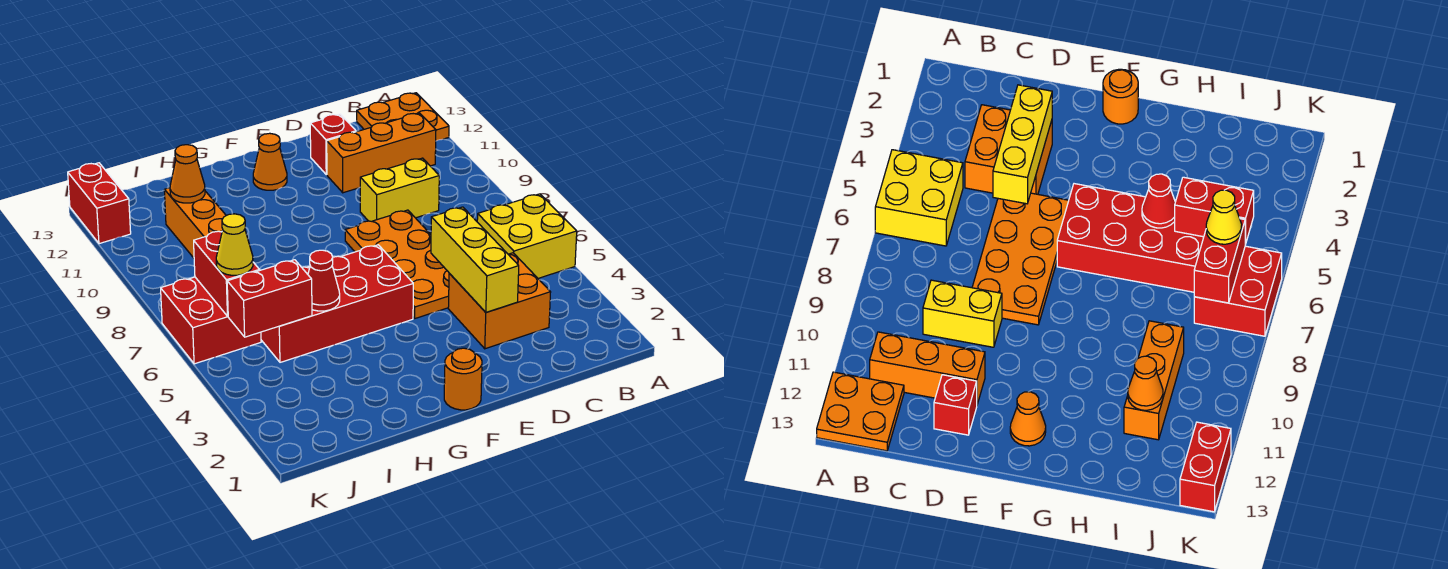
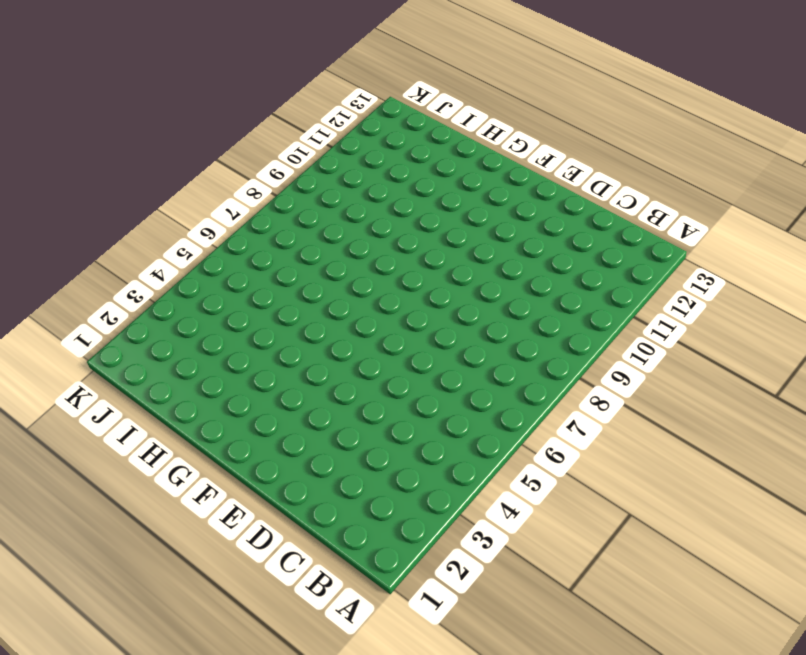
none -> yellow brick A5:B6 level 1
none -> orange plate A12:B13 level 1
none -> orange brick B11:D11 level 1

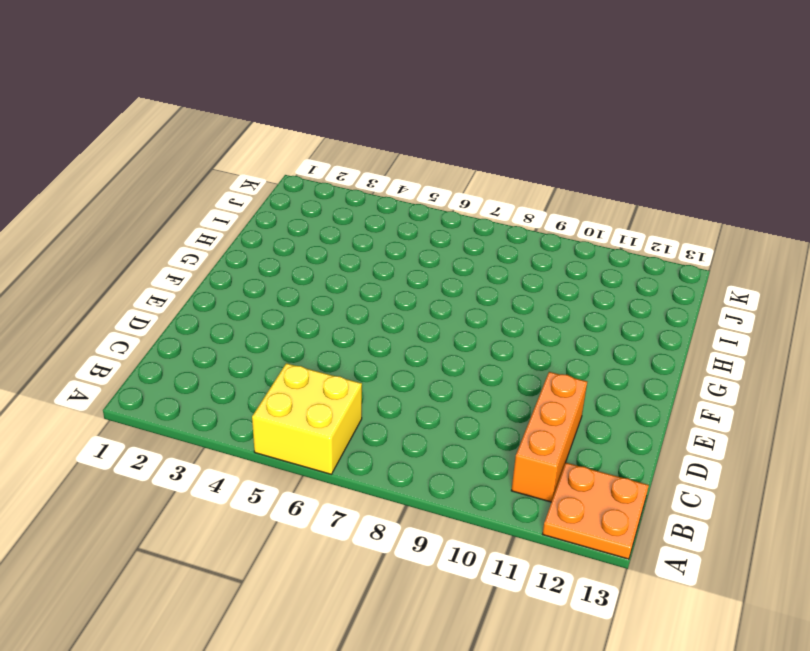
none -> orange brick C3:D4 level 1
none -> yellow brick C9:D9 level 1
none -> orange plate D5:E8 level 1

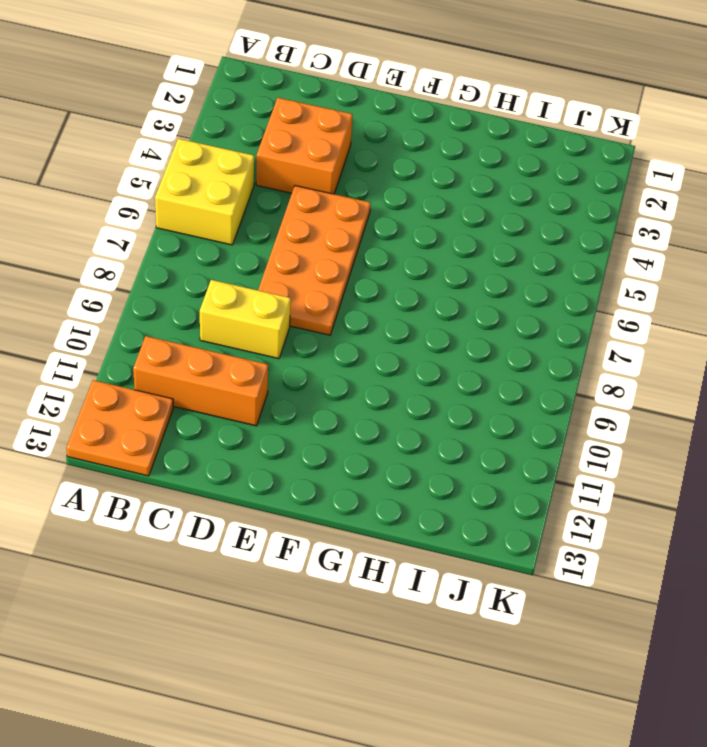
none -> red brick D12 level 1
none -> orange round brick F1 level 1
none -> red brick F5:I6 level 1

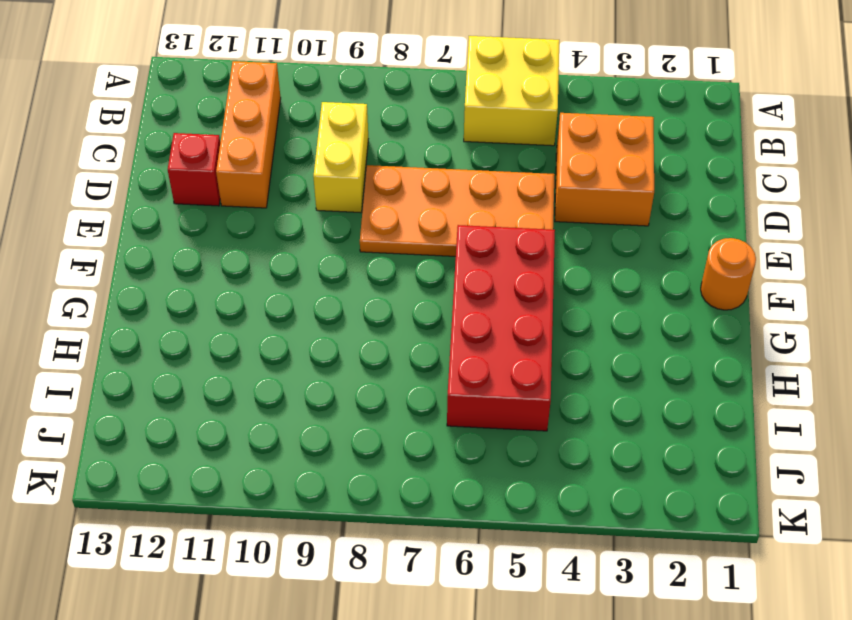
none -> orange plate A12:B13 level 1
none -> orange cone F12 level 1
none -> orange brick I9:I11 level 1

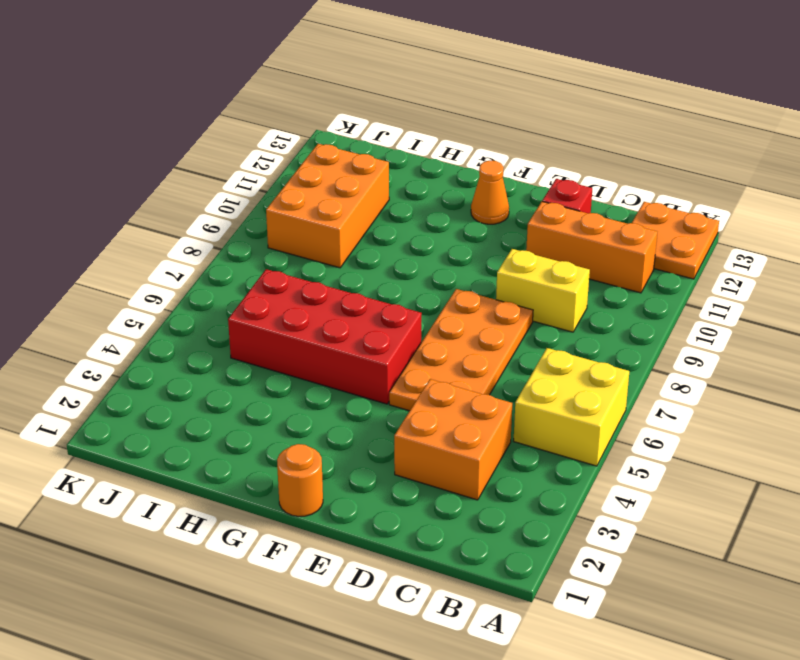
orange brick I9:J11 level 1 -> orange brick I9:I11 level 1
none -> red brick J6:K7 level 1
none -> red brick K12:K13 level 1
none -> yellow brick D3:D5 level 2

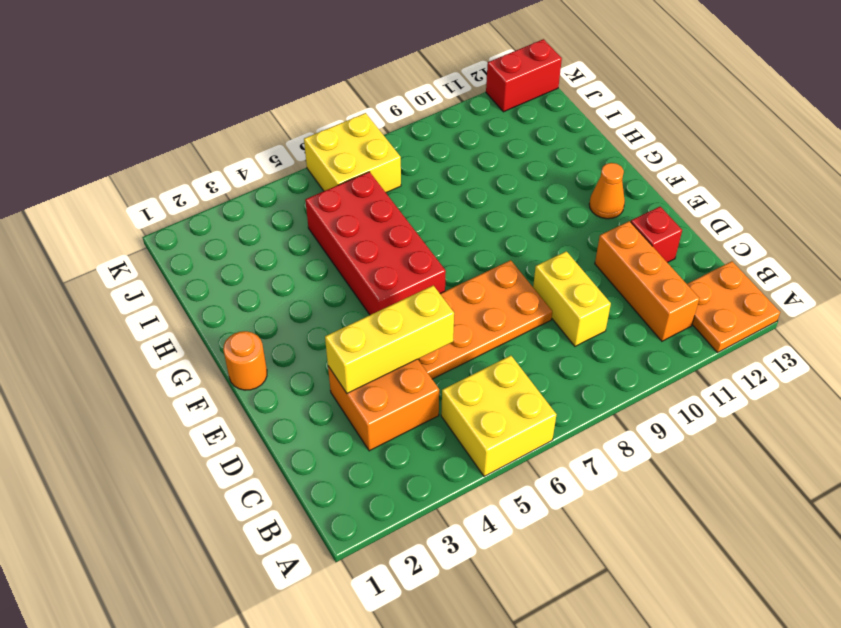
yellow brick J6:K7 level 1 -> red brick J6:K7 level 1
none -> orange brick I9:I11 level 1
none -> red cone H5 level 2
none -> red brick I5:J5 level 2

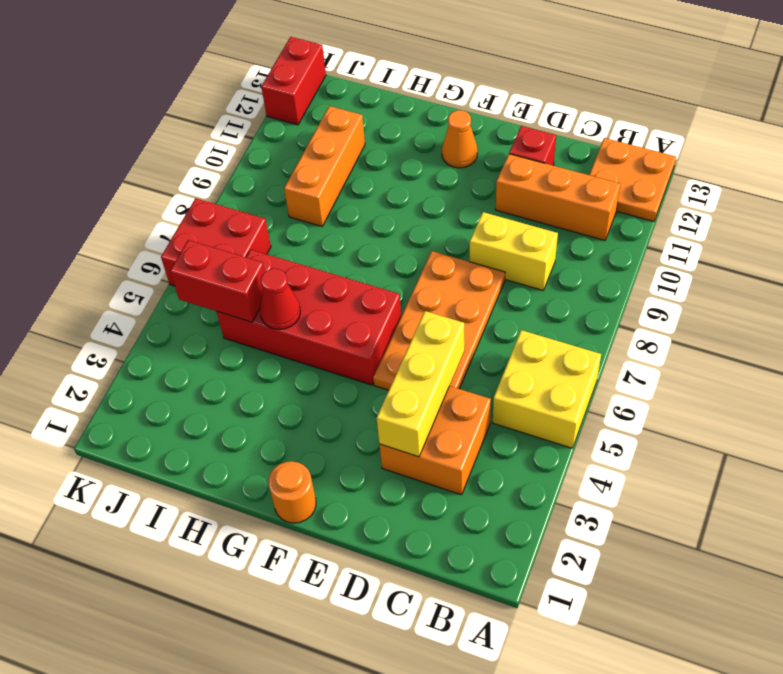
none -> orange cone I11 level 2
none -> red brick J6:J7 level 2
none -> yellow cone J6 level 3

